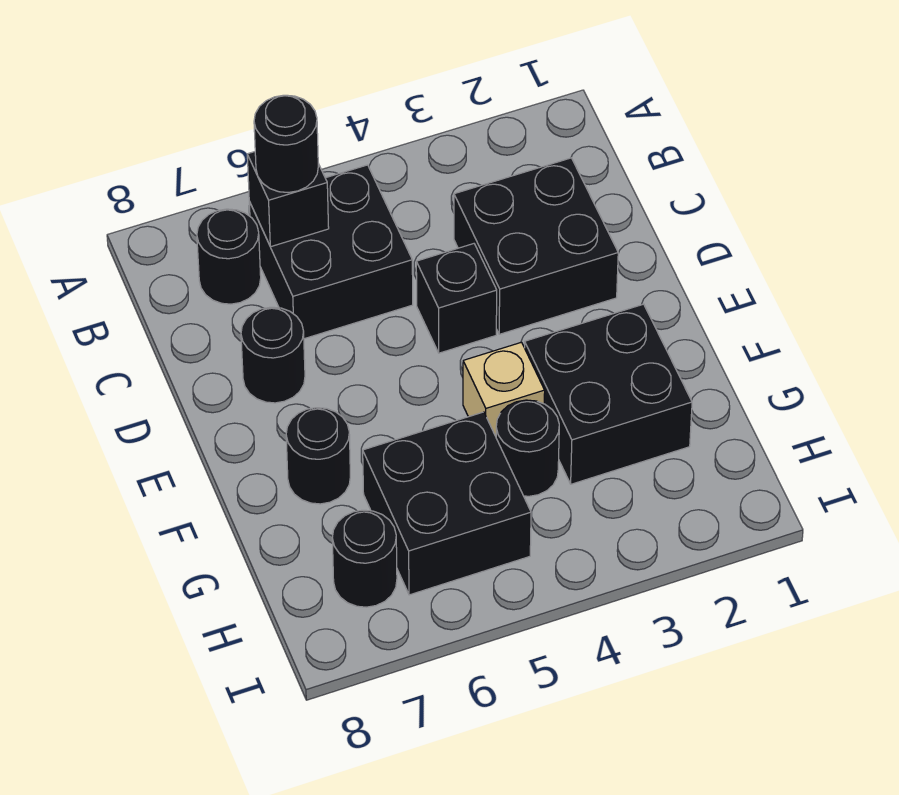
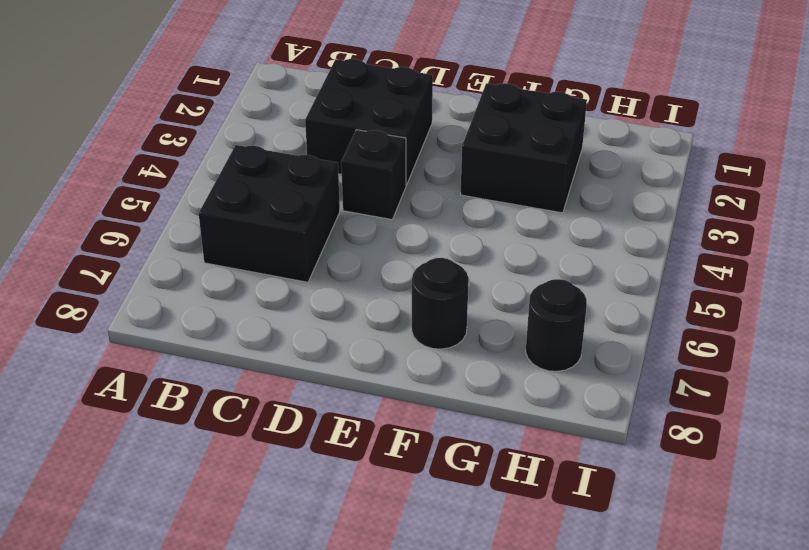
none -> black round brick B7 level 1
none -> black round brick D7 level 1
none -> tan brick F4 level 1

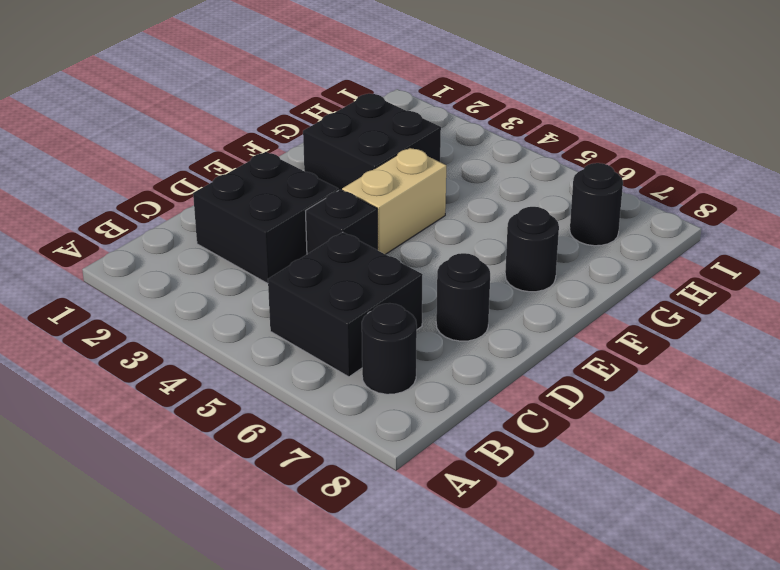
tan brick E4:F4 level 1 -> tan brick F4 level 1
none -> black round brick G4 level 1
none -> black brick G5:H6 level 1
none -> black brick B6 level 2

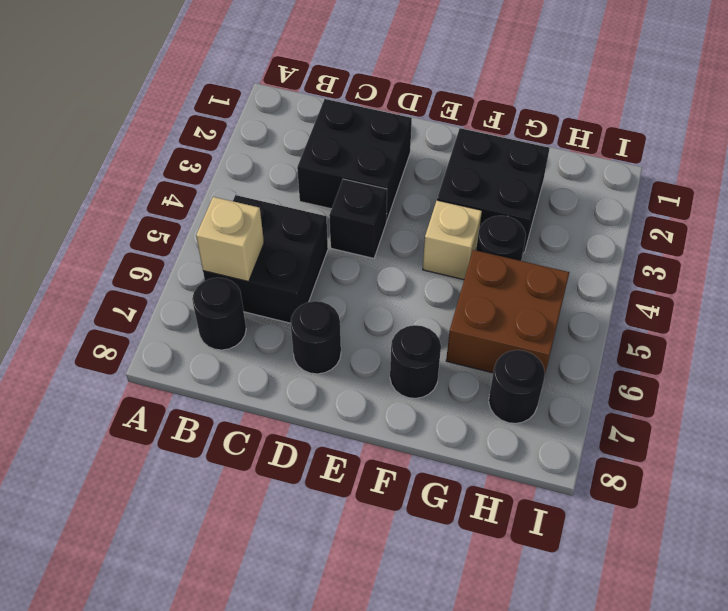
tan brick B6 level 2 -> black brick B6 level 2
brown brick G5:H6 level 1 -> black brick G5:H6 level 1
none -> black round brick B6 level 3

